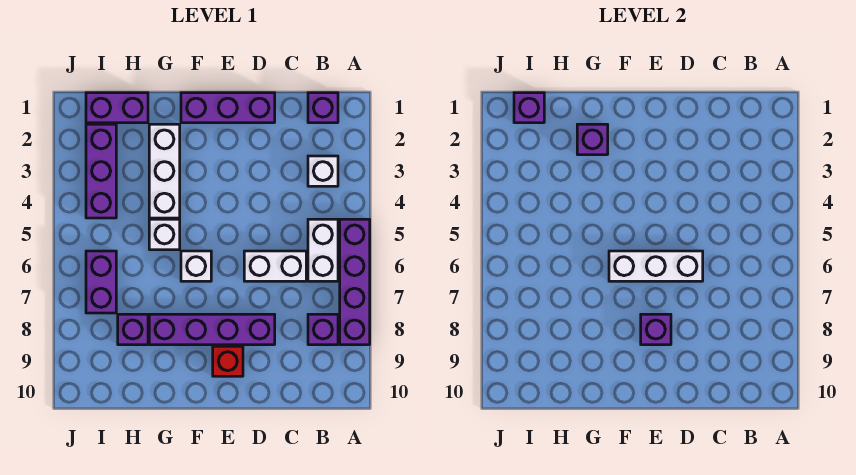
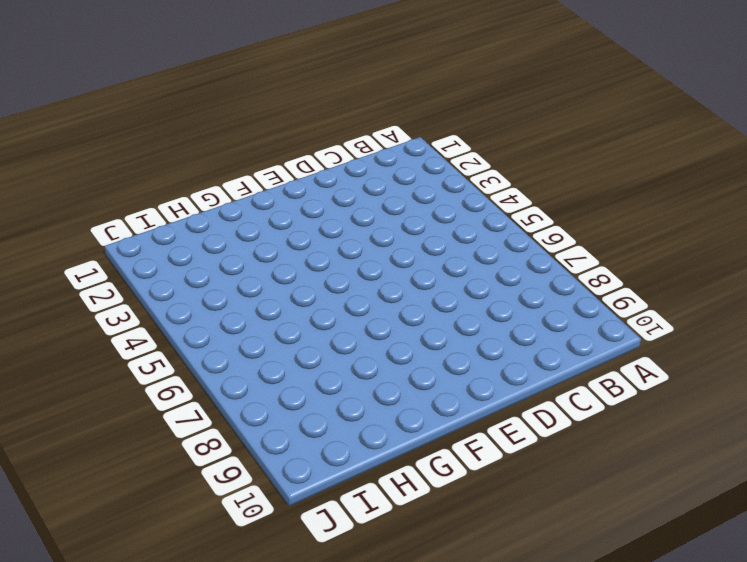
none -> purple brick A5:A8 level 1
none -> purple brick B1 level 1
none -> white brick B3 level 1

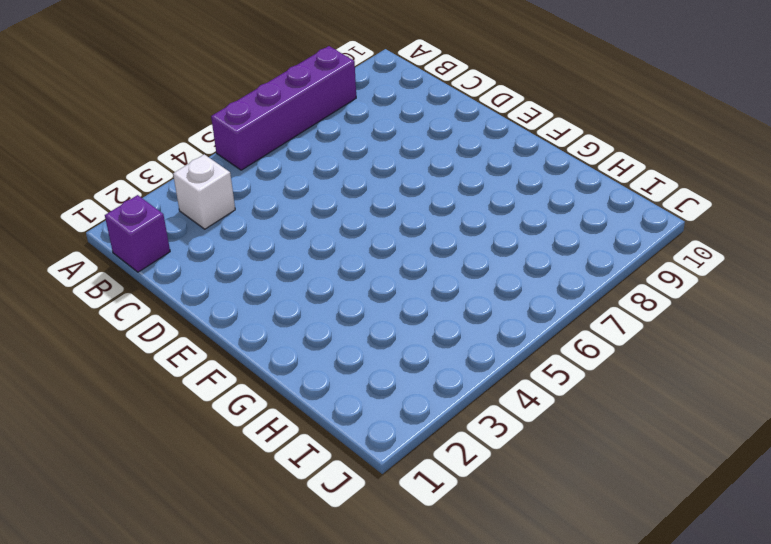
none -> white brick B5:B6 level 1
none -> purple brick B8 level 1
none -> white brick C6:D6 level 1

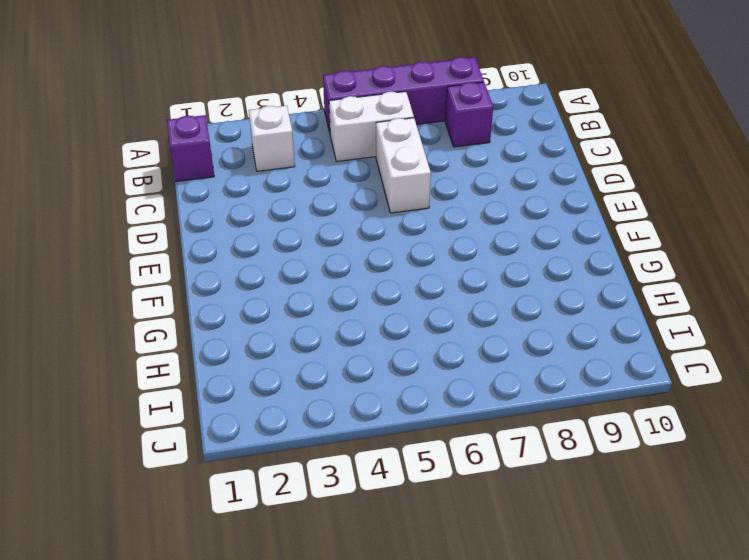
none -> purple brick D1:F1 level 1
none -> purple brick D8:G8 level 1
none -> red brick E9 level 1

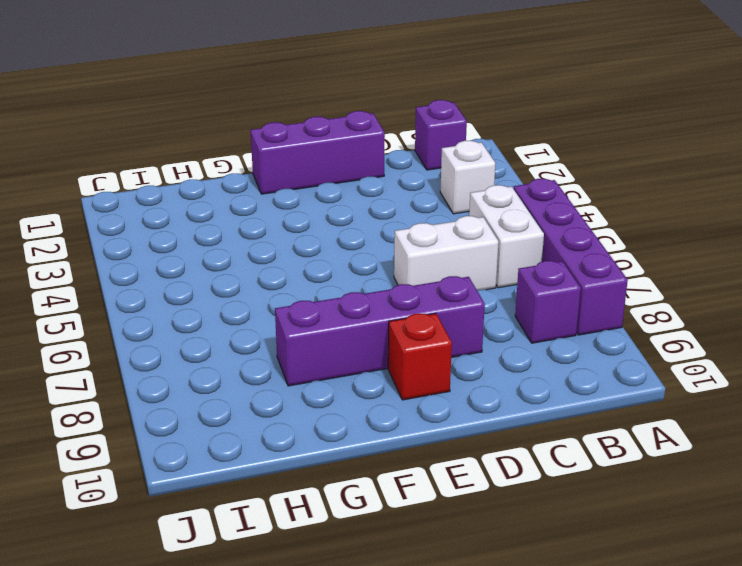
none -> white brick F6 level 1
none -> white brick G2:G4 level 1
none -> white brick G5 level 1

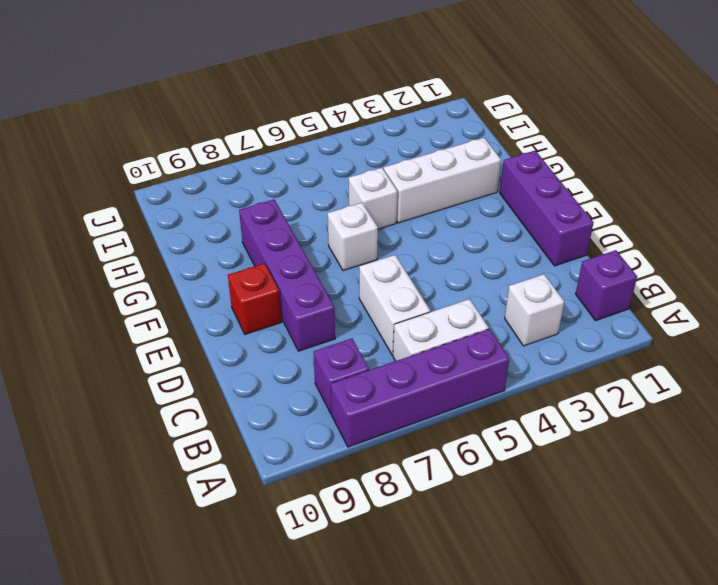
none -> purple brick H1:I1 level 1
none -> purple brick H8 level 1
none -> purple brick I2:I4 level 1

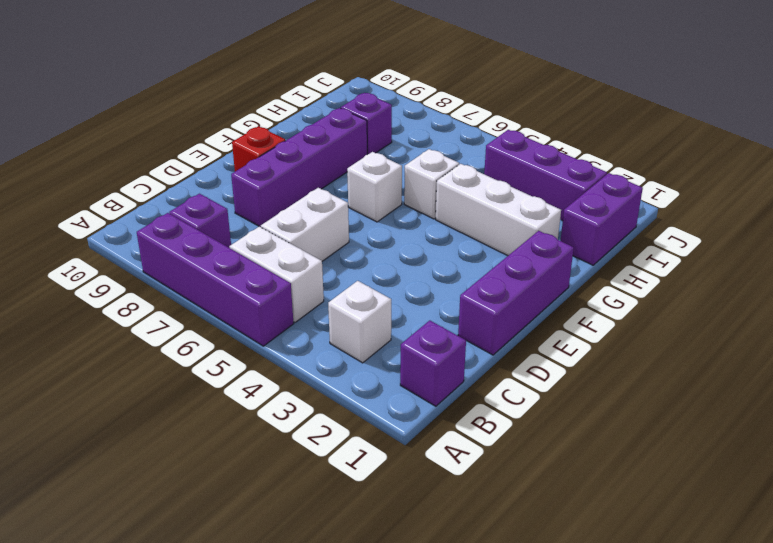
none -> purple brick I6:I7 level 1
none -> white brick D6:F6 level 2
none -> purple brick E8 level 2

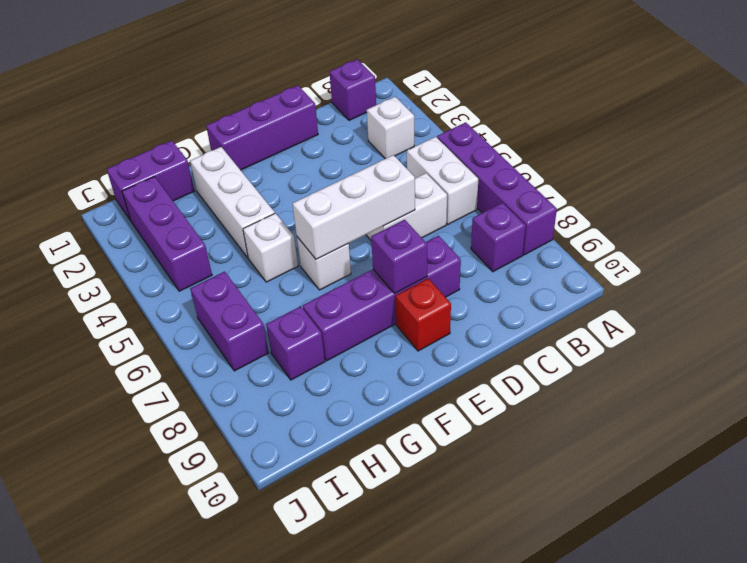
none -> purple brick G2 level 2
none -> purple brick I1 level 2

